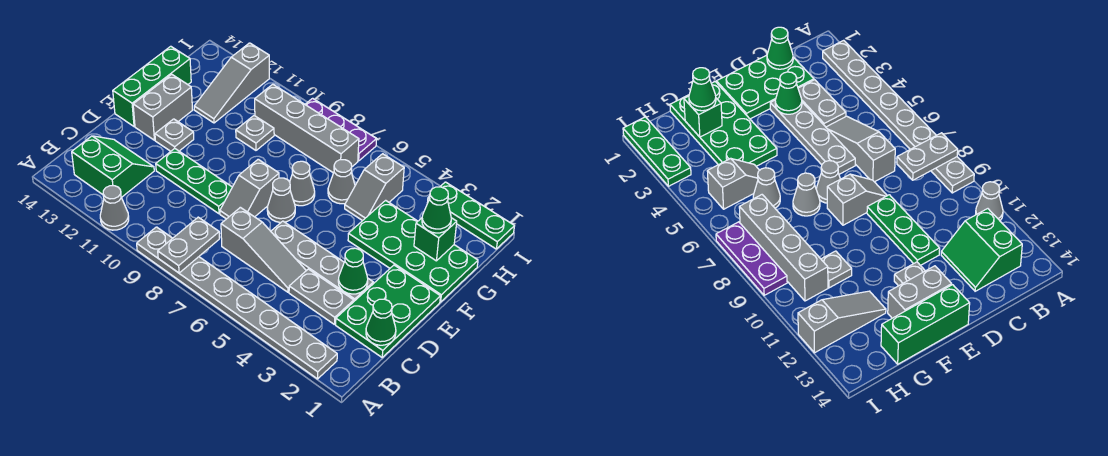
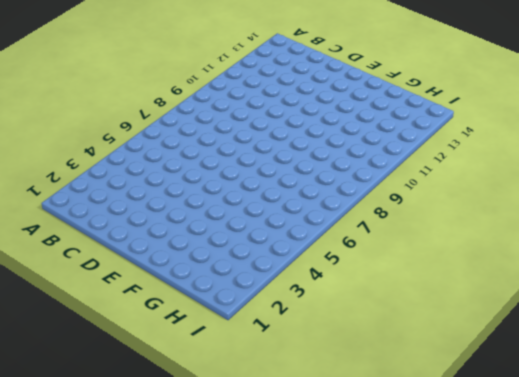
none -> grey plate A2:A9 level 1
none -> grey cone A11 level 1
none -> green slope B12:C13 level 1 top B

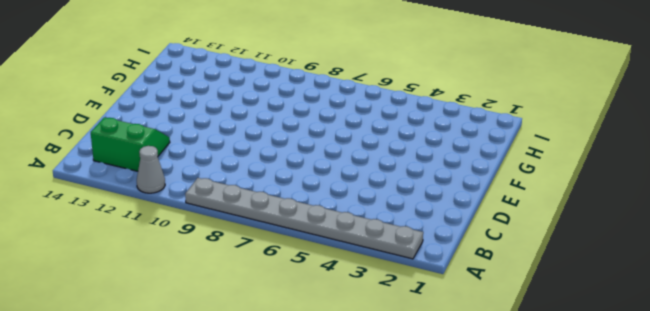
none -> green plate C1:E2 level 1
none -> grey plate C3:C4 level 1
none -> grey slope C5:C7 level 1 top 7

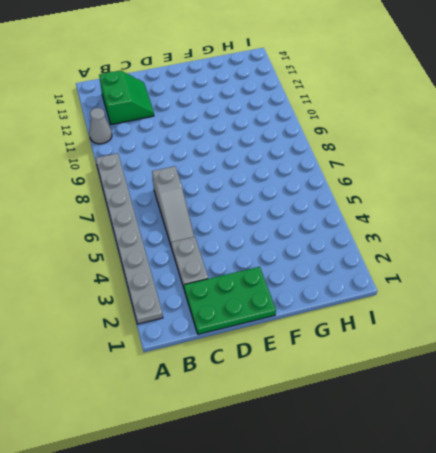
none -> grey plate D3:D6 level 1
none -> grey slope D8:E8 level 1 top E
none -> green plate D9:D11 level 1

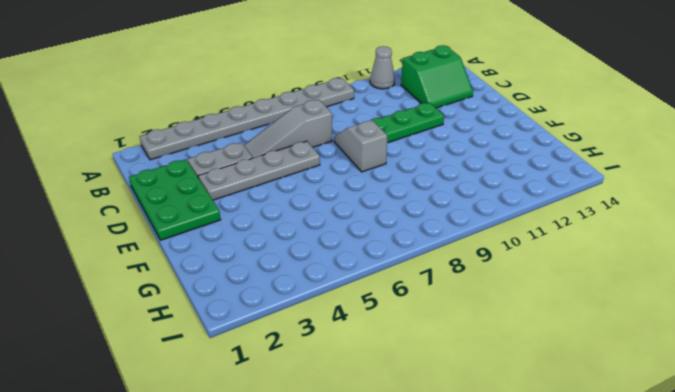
none -> grey cone E7 level 1
none -> grey plate E12 level 1
none -> grey brick E13:F13 level 1

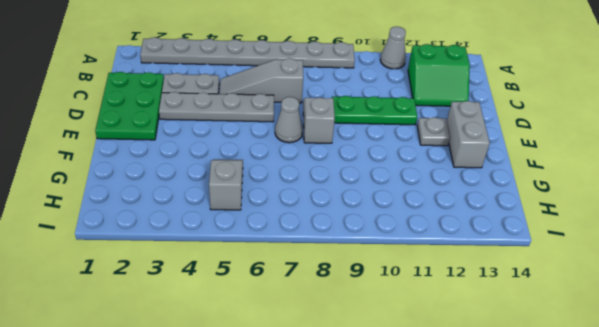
none -> green brick E14:G14 level 1
none -> green plate F1:G4 level 1
none -> grey cone F7 level 1

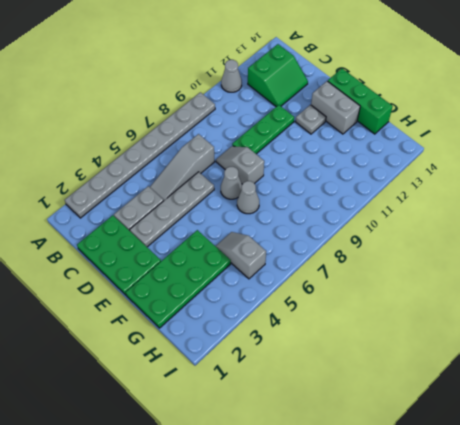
none -> grey cone G6 level 1
none -> grey plate G10 level 1
none -> grey slope G12:I12 level 1 top I

